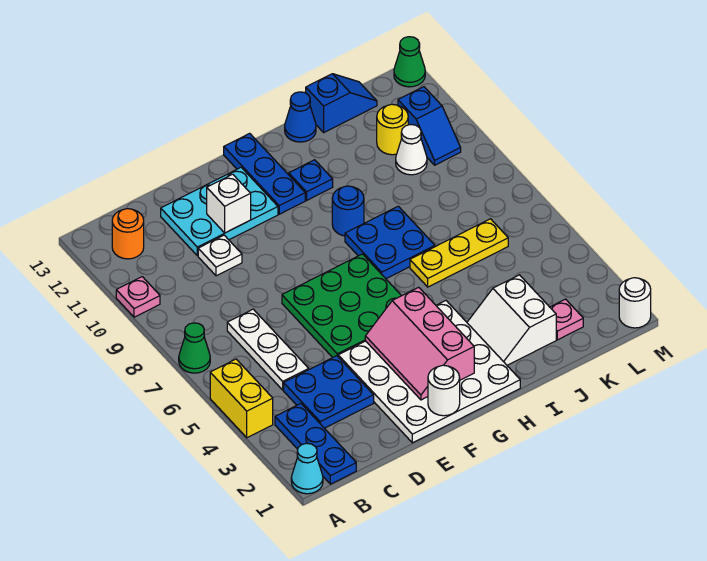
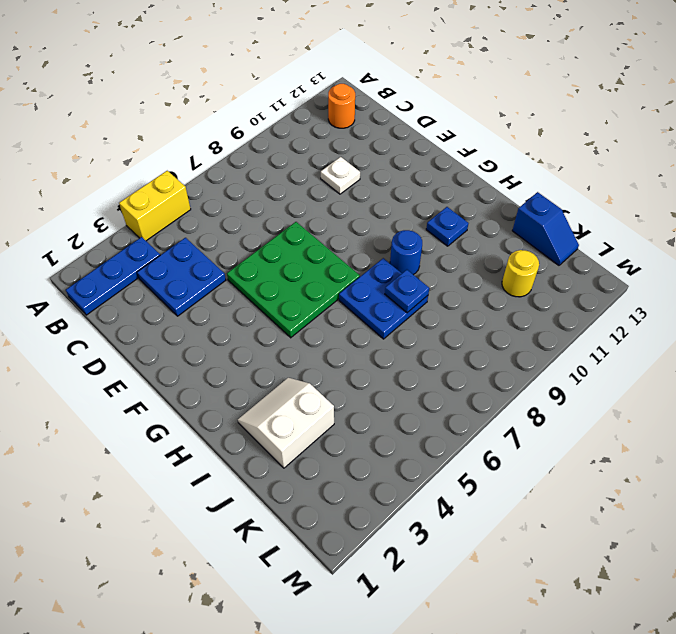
blue plate I8 level 2 -> none
none -> cyan cone A1 level 1
none -> green cone A7 level 1
none -> pink plate A10 level 1

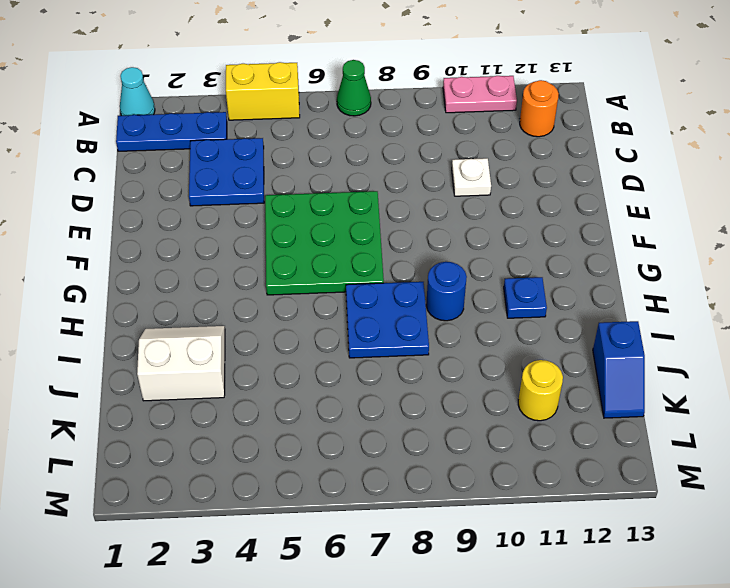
pink plate A10:A11 level 1 -> pink plate A10 level 1
none -> white plate C5:C7 level 1
none -> cyan plate D11:F12 level 1
none -> white plate E1:H4 level 1

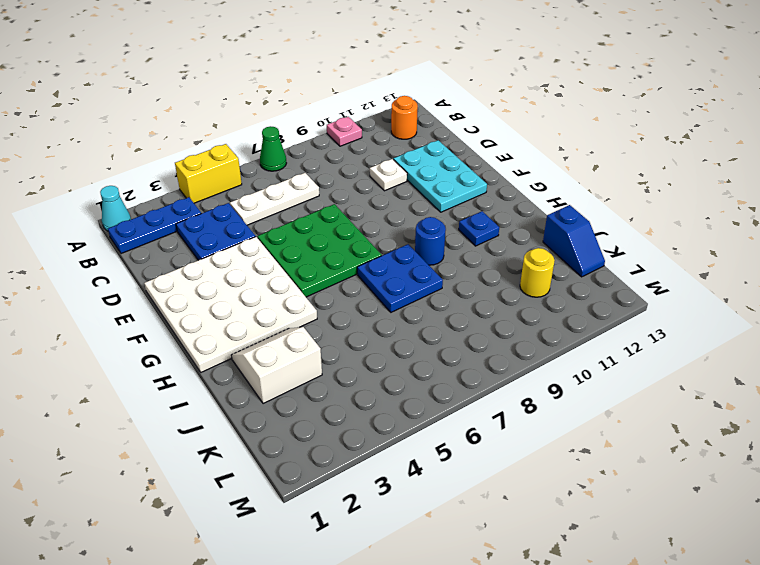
none -> blue plate G11:G13 level 1
none -> yellow plate I6:K6 level 1
none -> blue cone I13 level 1

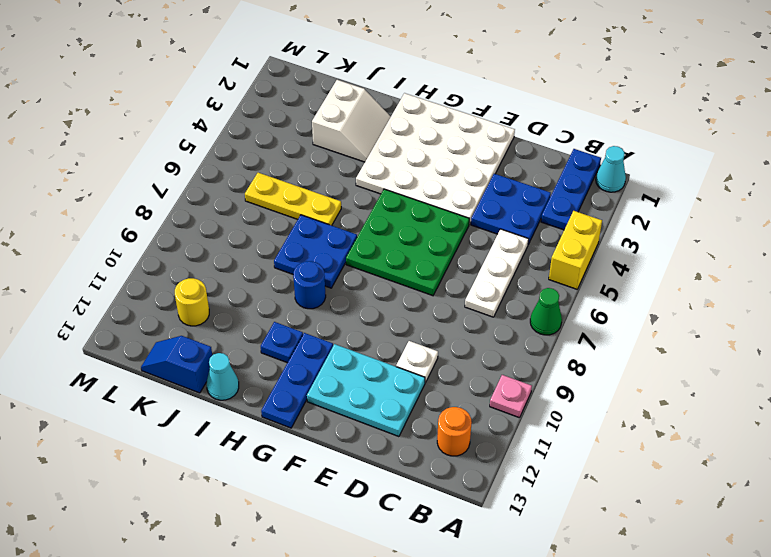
cyan cone I13 level 1 -> blue cone I13 level 1
none -> pink plate K2 level 1
none -> white cone K10 level 1
none -> blue slope L10:L11 level 1 top 11

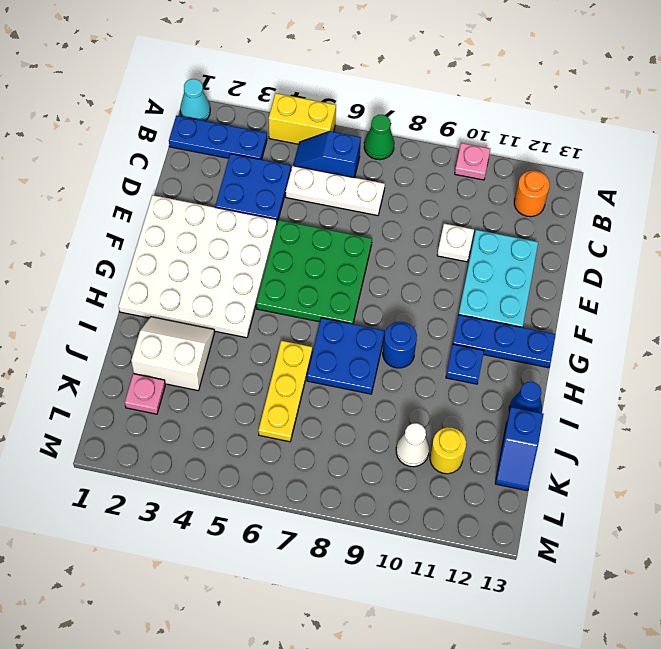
blue slope B5:B6 level 1 top 6 -> blue slope L10:L11 level 1 top 11
none -> white round brick M1 level 1
none -> green cone M13 level 1
none -> white brick E11 level 2

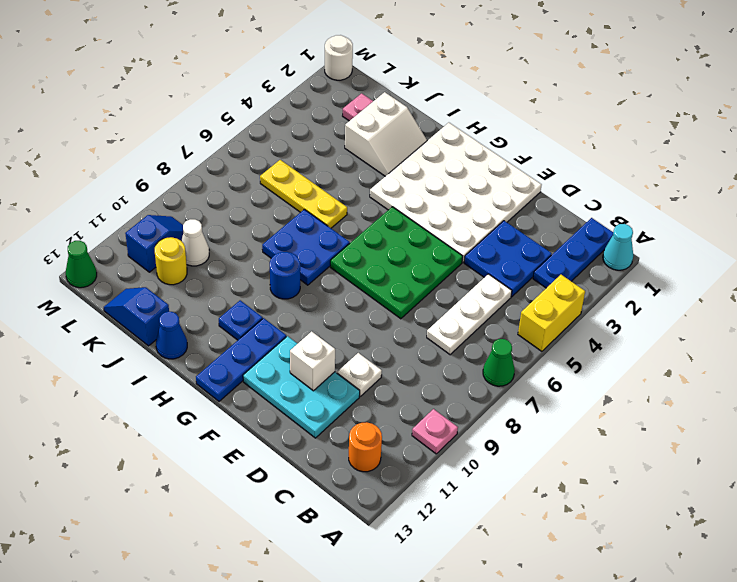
none -> white round brick F1 level 2
none -> pink slope F2:G4 level 2 top G

